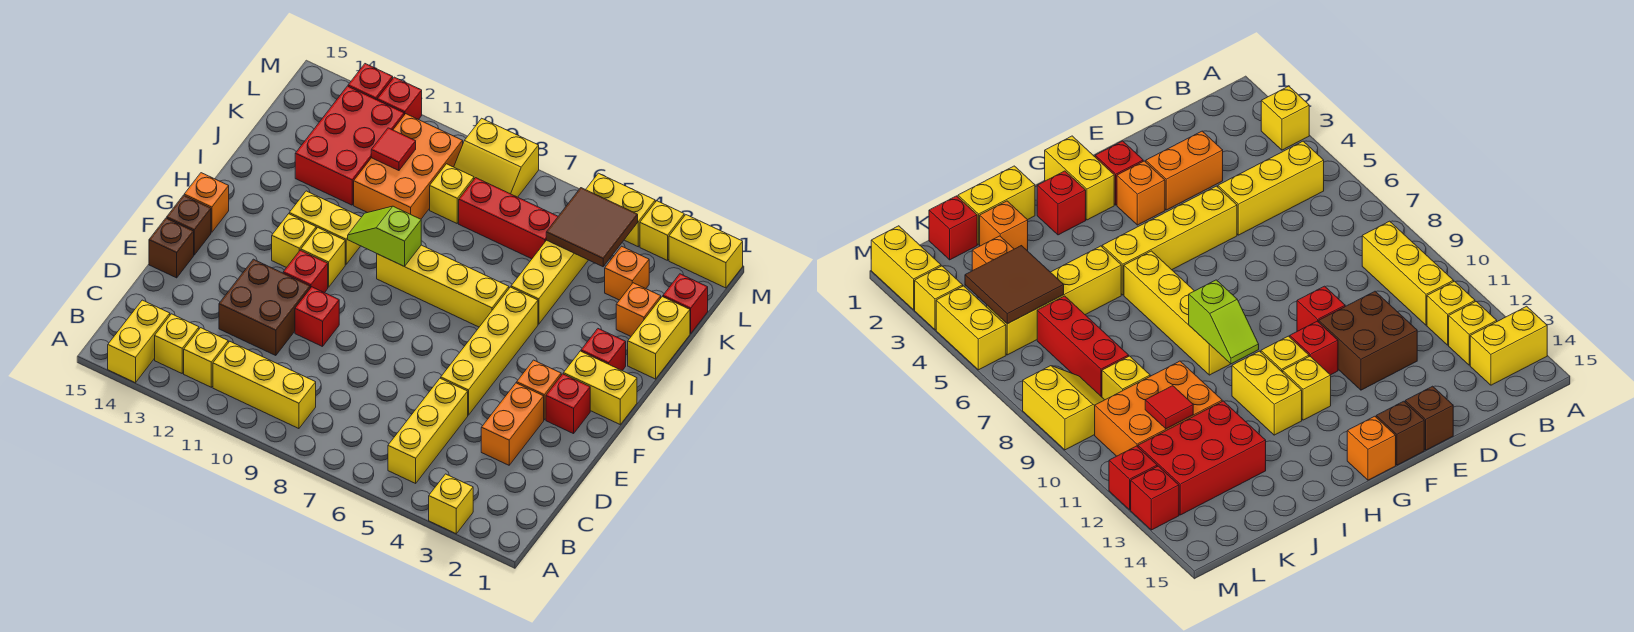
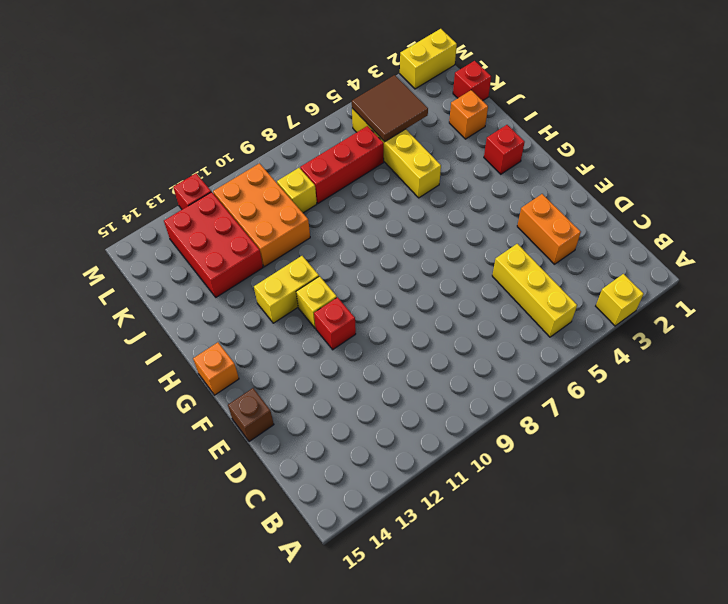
none -> yellow brick A14:B14 level 1
none -> yellow brick B9:B11 level 1
none -> yellow brick B12 level 1
none -> yellow brick B13 level 1

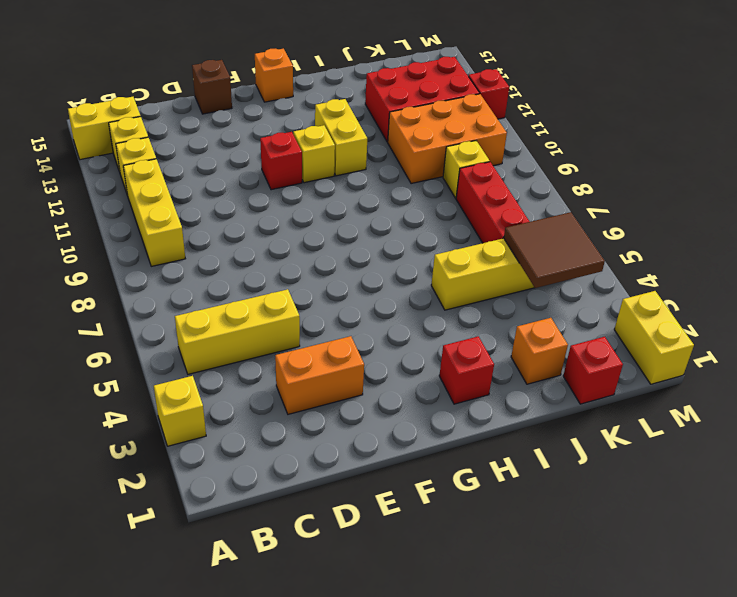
none -> brown brick D11:E12 level 1
none -> yellow brick E5:H5 level 1
none -> red brick E10 level 1
none -> red brick F2 level 1

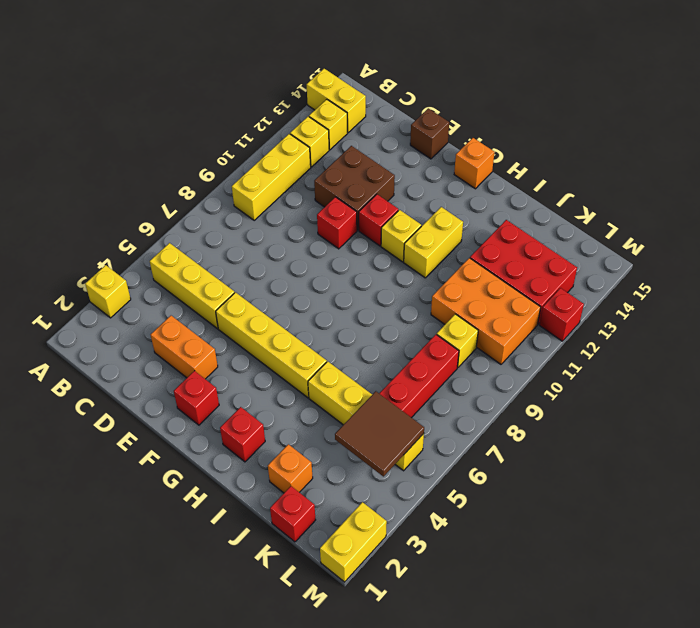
none -> orange brick F3 level 1
none -> brown brick F15 level 1
none -> yellow brick G1:G2 level 1
none -> yellow brick G12 level 1

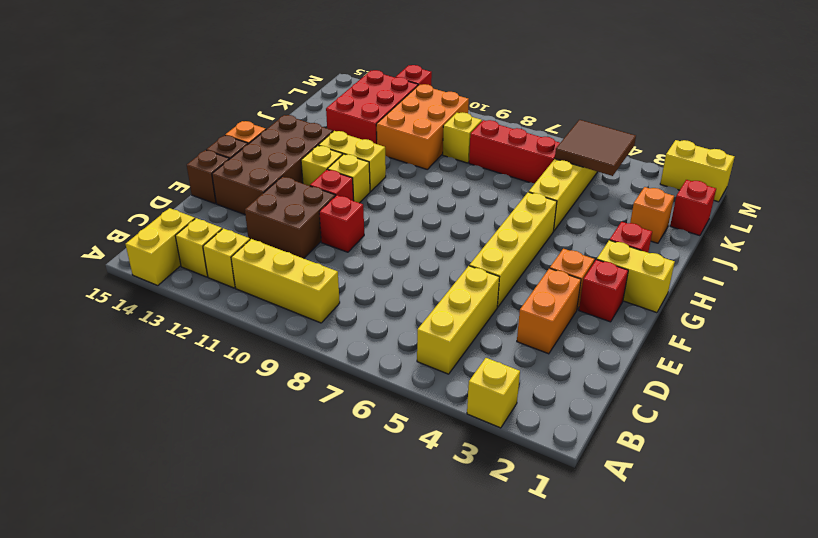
brown brick E13:H14 level 1 -> none
none -> yellow brick H6:H9 level 1
none -> yellow brick I1:J1 level 1
none -> orange brick K3 level 1
none -> yellow slope L8:M9 level 1 top M

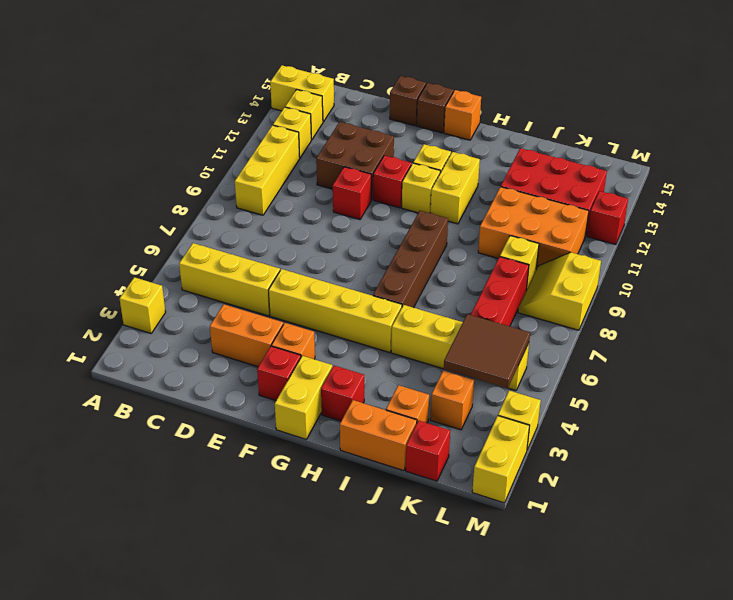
brown brick H6:H9 level 1 -> yellow brick H6:H9 level 1
orange brick I1:J1 level 1 -> yellow brick I1:J1 level 1
none -> yellow brick M4:M5 level 1
none -> red brick M13 level 1
none -> lime slope H9:H10 level 2 top 9
none -> red tile K11 level 2

